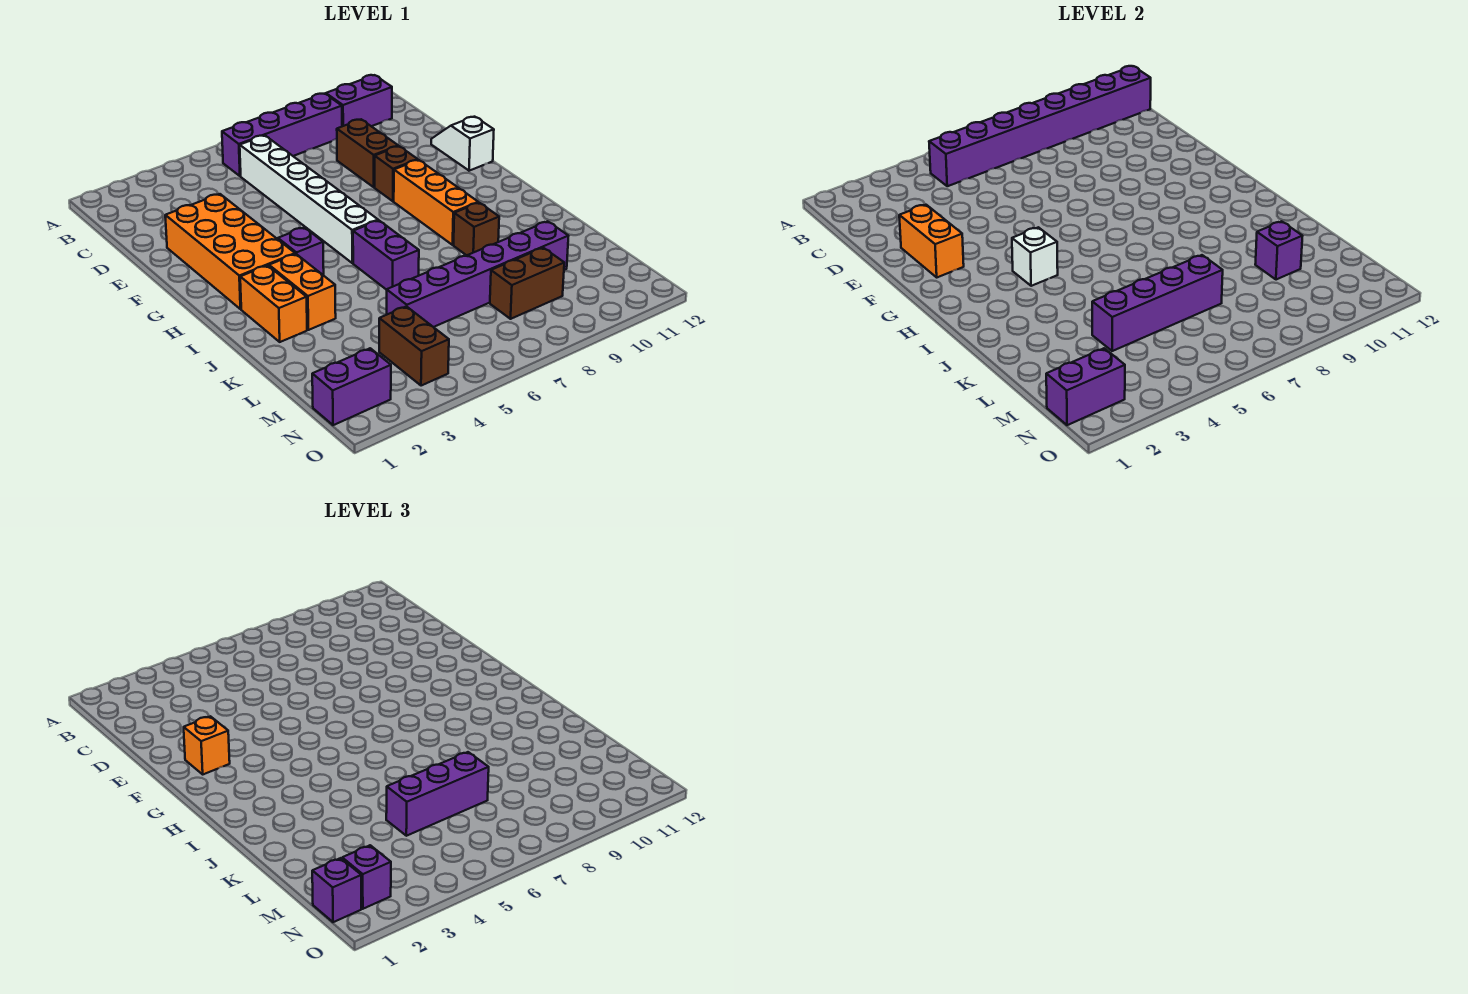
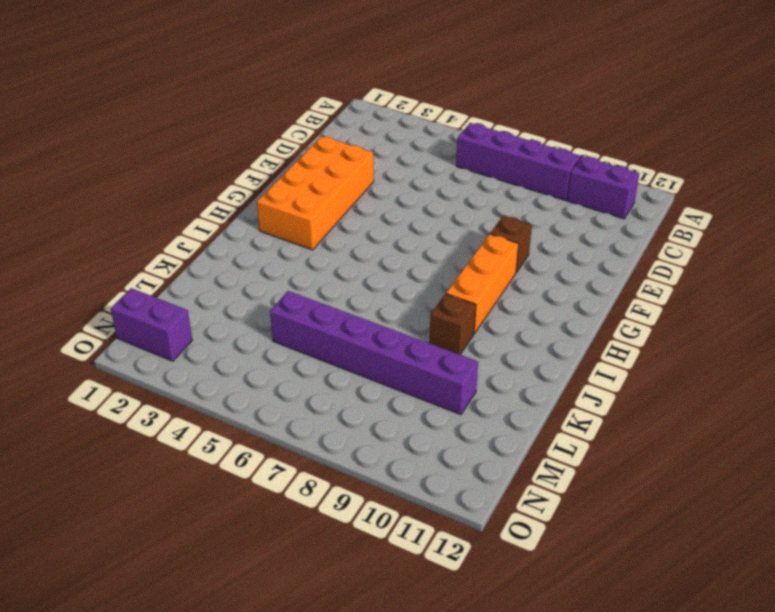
none -> white brick C6:H6 level 1
none -> brown brick D9:E9 level 1
none -> white slope E12:F12 level 1 top F

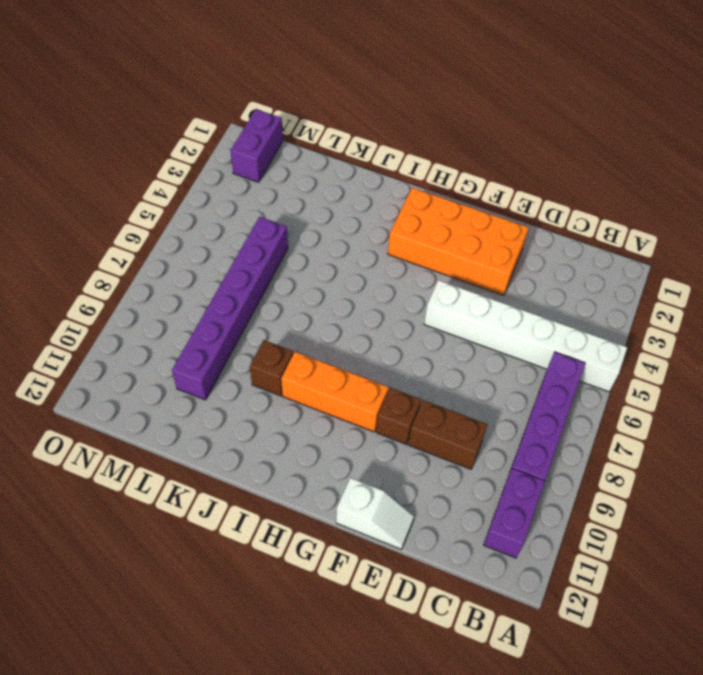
white brick A5:F5 level 1 -> white brick C6:H6 level 1
none -> purple brick H4 level 1
none -> orange brick I2:J2 level 1
none -> orange brick I3:J3 level 1

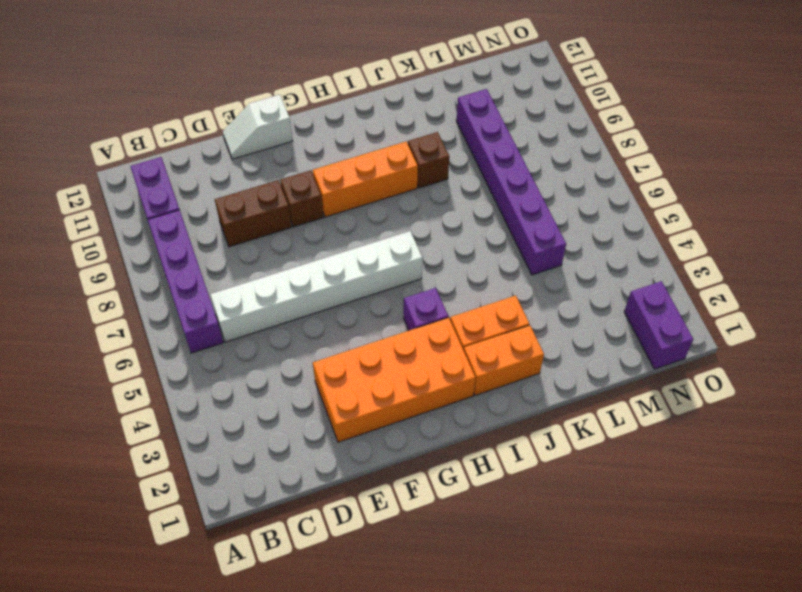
none -> purple brick I6:J6 level 1
none -> brown brick M4:N4 level 1
none -> brown brick M8:M9 level 1

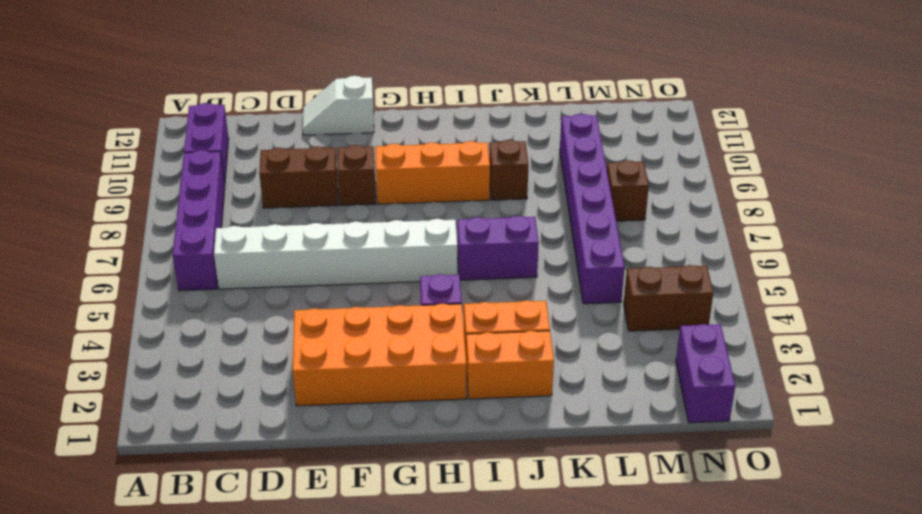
brown brick M8 level 1 -> brown brick M8:M9 level 1
none -> purple brick B5:B12 level 2
none -> orange brick E2:F2 level 2
none -> white brick H4 level 2

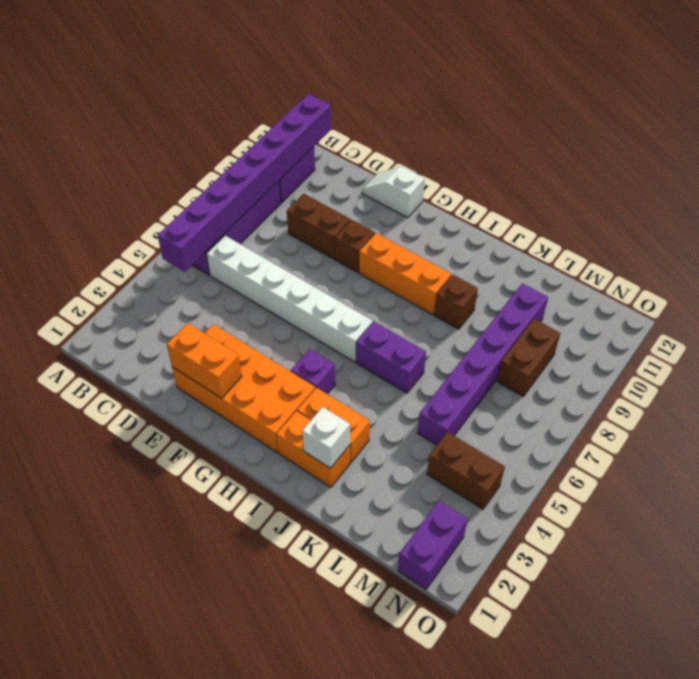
white brick J2 level 2 -> white brick H4 level 2
none -> purple brick L4:L7 level 2
none -> purple brick L10 level 2
none -> purple brick N1:N2 level 2

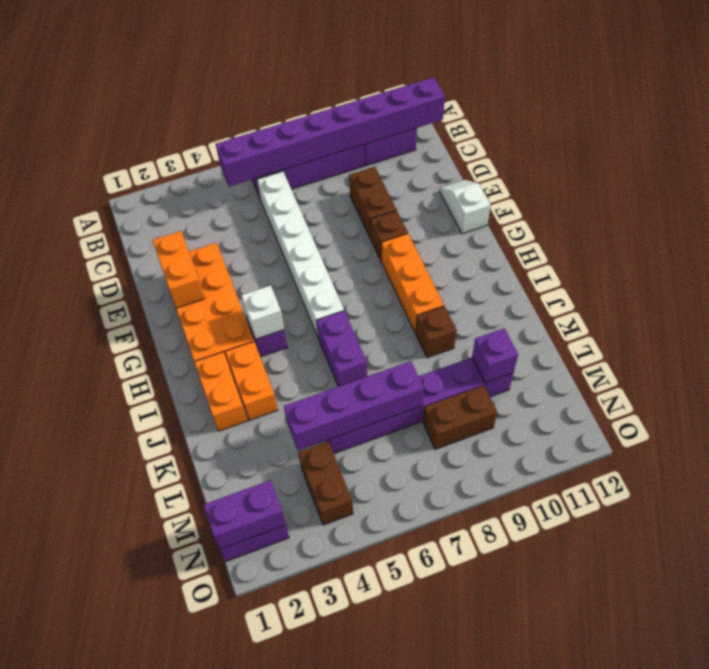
none -> orange brick F2 level 3
none -> purple brick L5:L7 level 3
none -> purple brick N1 level 3

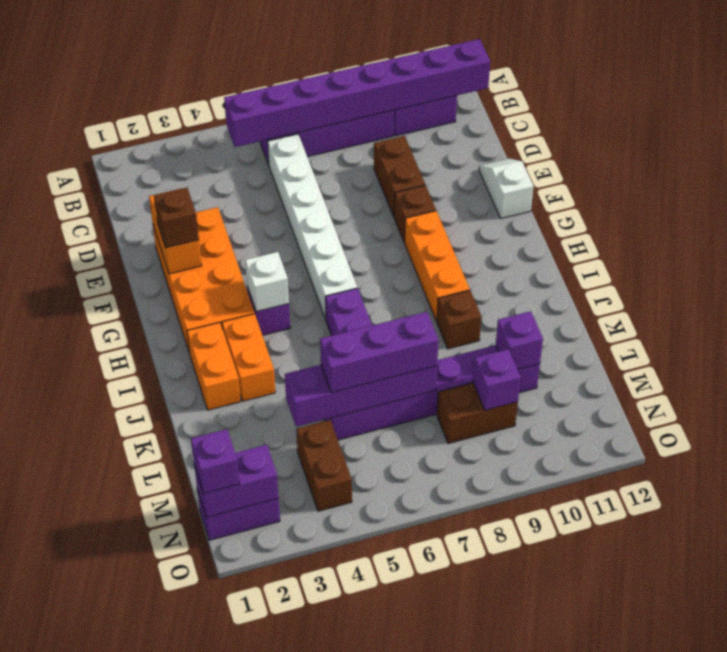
brown brick F2 level 3 -> orange brick F2 level 3
purple brick M9 level 2 -> purple brick N2 level 3

